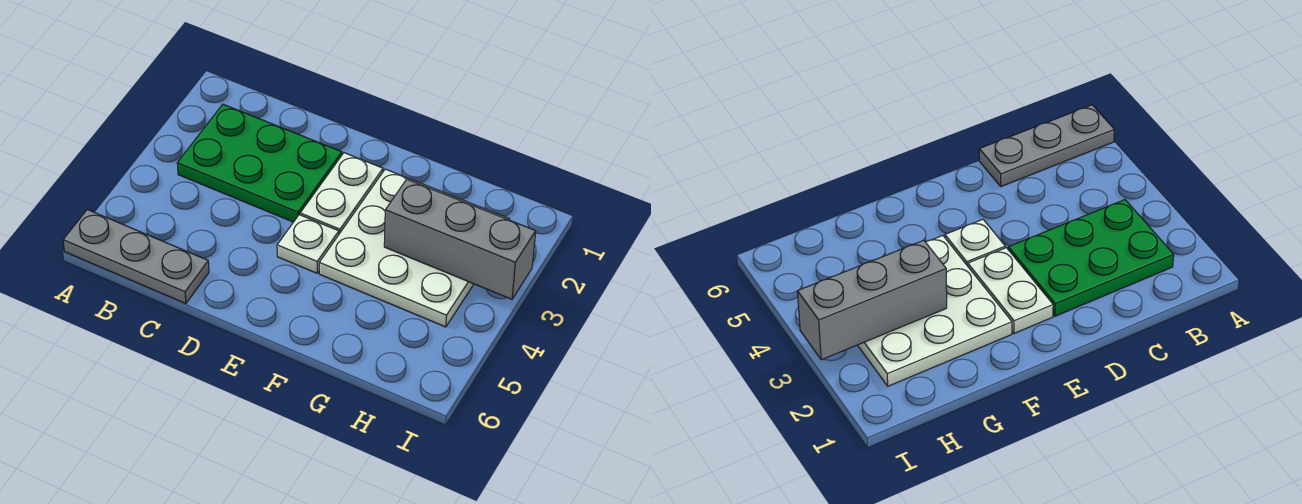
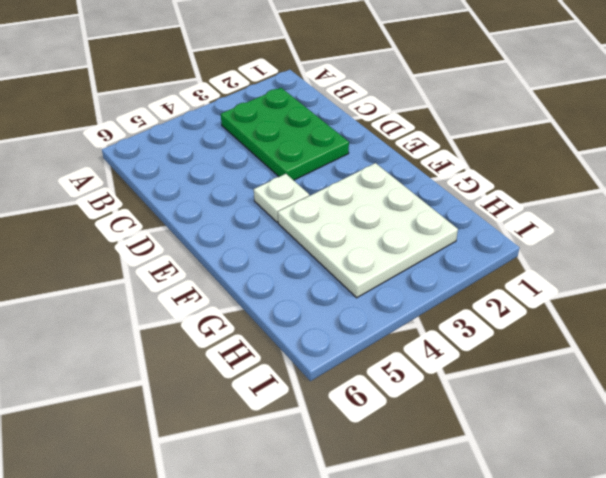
none -> grey plate A6:C6 level 1
none -> white plate E2:E3 level 1

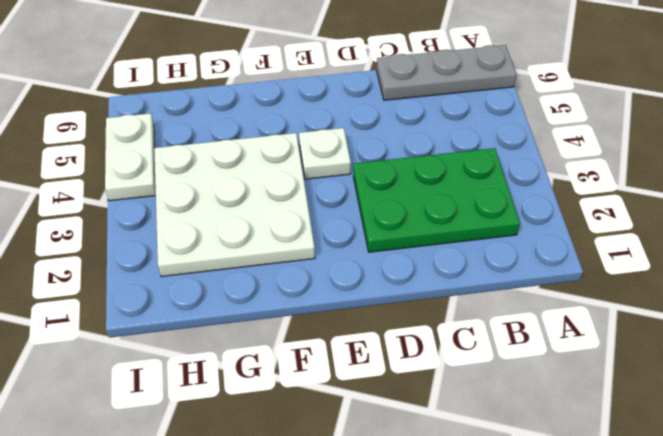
white plate I4:I5 level 1 -> white plate E2:E3 level 1
none -> grey brick G3:I3 level 2

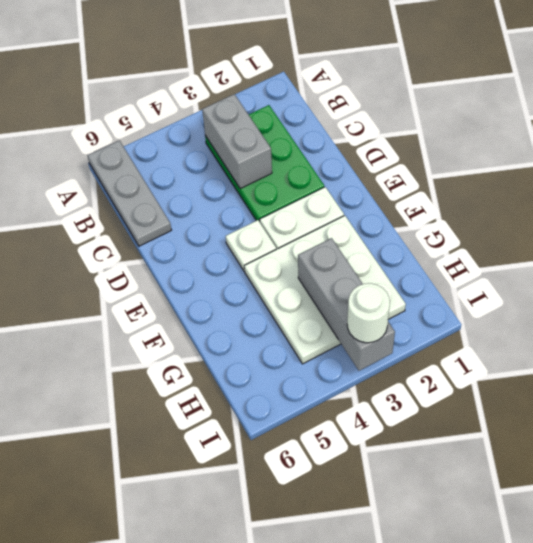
grey brick B3:C3 level 2 -> none
white round brick I3 level 3 -> none

